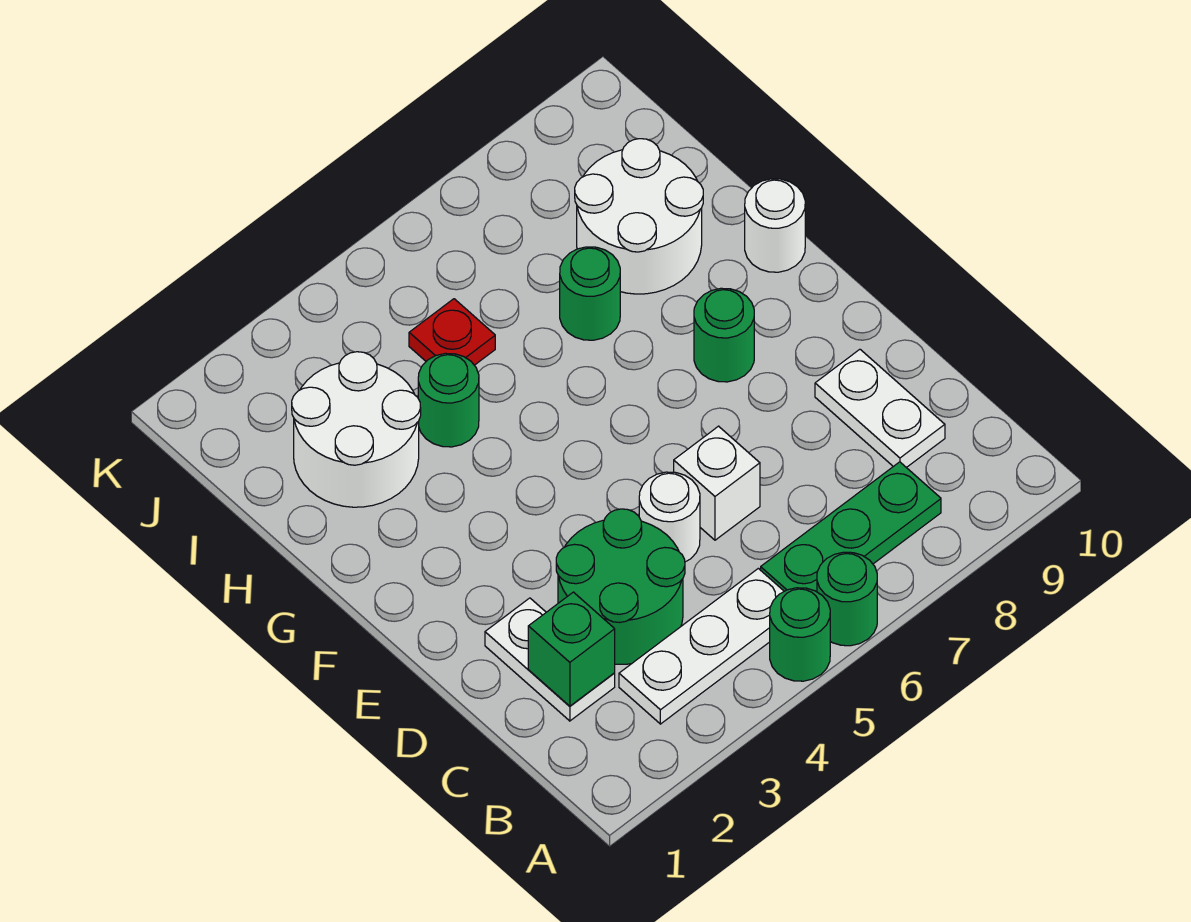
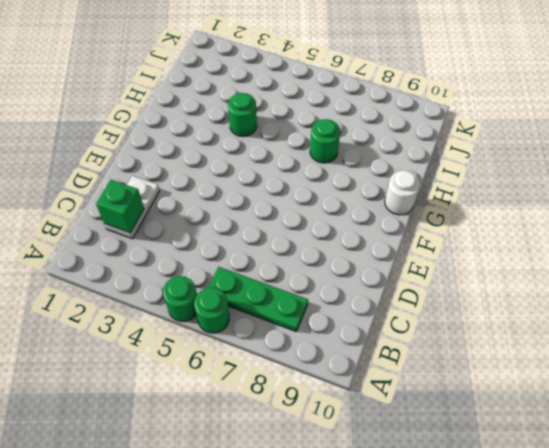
none -> white plate B3:B5 level 1
none -> green round brick C3:D4 level 1
none -> white plate C9:D9 level 1

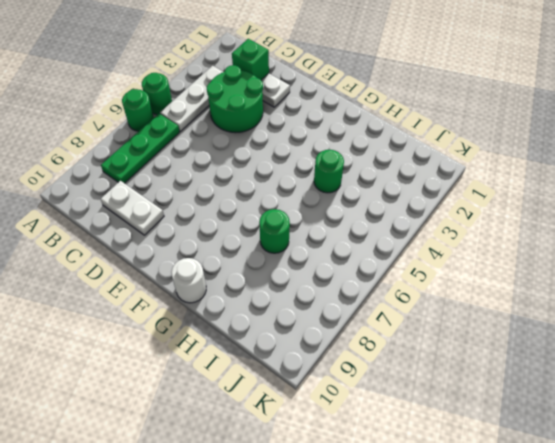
none -> white round brick D5 level 1
none -> white brick D6 level 1
none -> green round brick F8 level 1

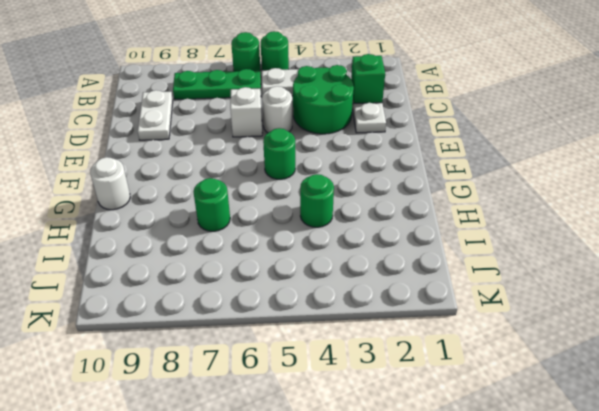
green round brick F5 level 1 -> green round brick F8 level 1
none -> white round brick H2:I3 level 1
none -> white round brick H8:I9 level 1
none -> red plate I5 level 1

